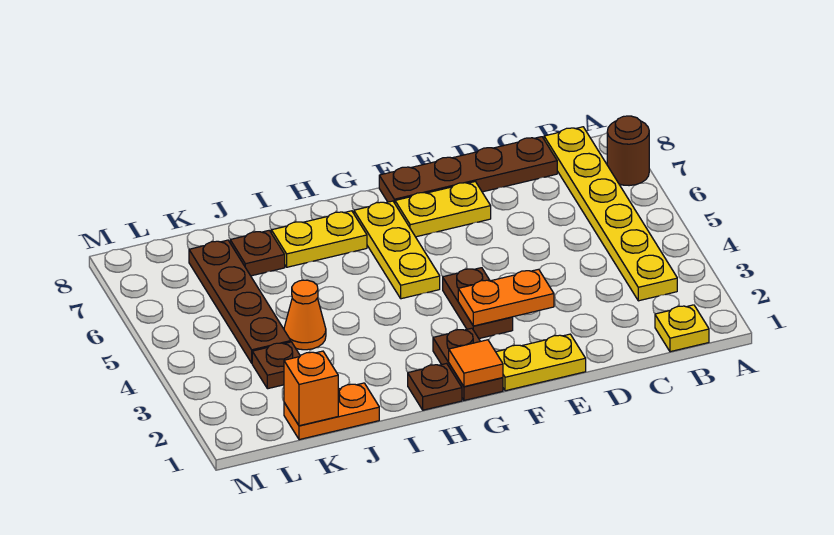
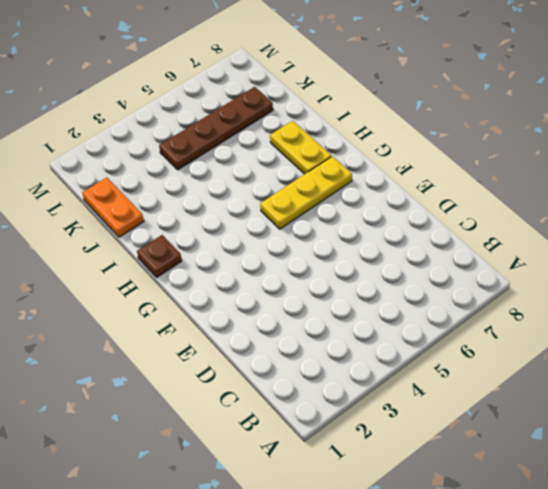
none -> brown round brick A7 level 1
none -> yellow plate B1 level 1
none -> yellow plate B3:B8 level 1

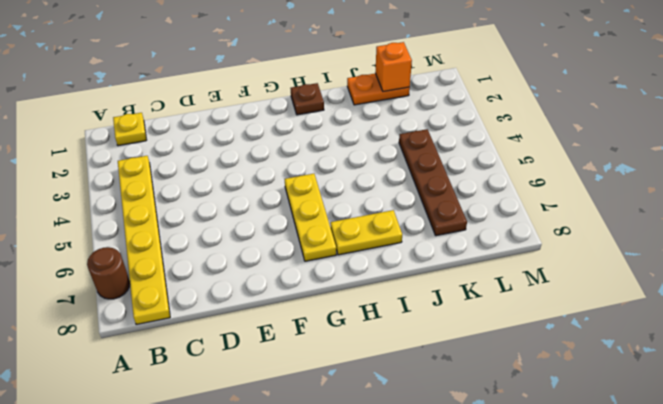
none -> brown plate C8:F8 level 1
none -> yellow plate E1:F1 level 1
none -> yellow plate E7:F7 level 1

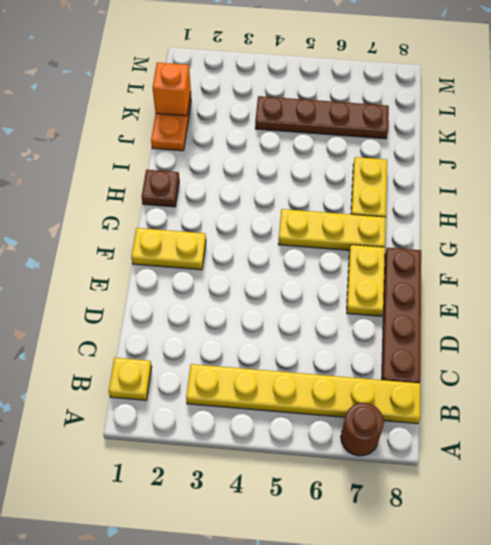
yellow plate F1:F2 level 1 -> yellow plate E1:F1 level 1
none -> brown plate F3:F4 level 1
none -> brown plate G1:G2 level 1
none -> orange cone J4 level 1

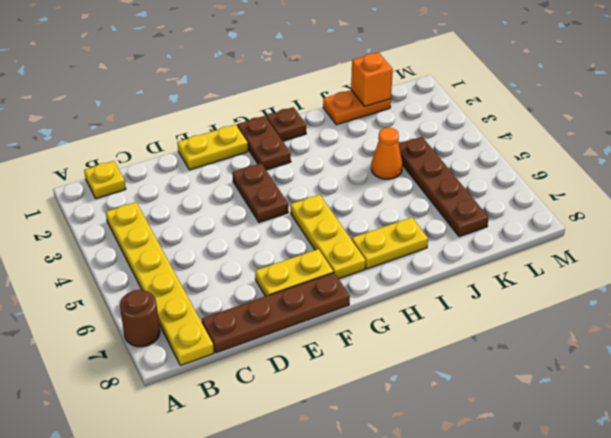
none -> brown plate J7 level 1
none -> brown plate K3 level 1
none -> orange plate E3:F3 level 2

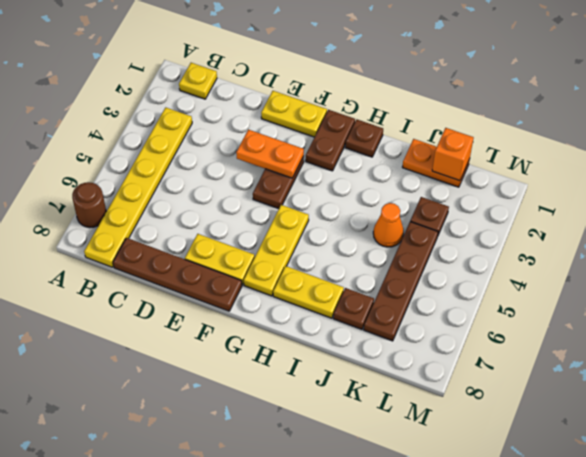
none -> orange tile G1 level 2

